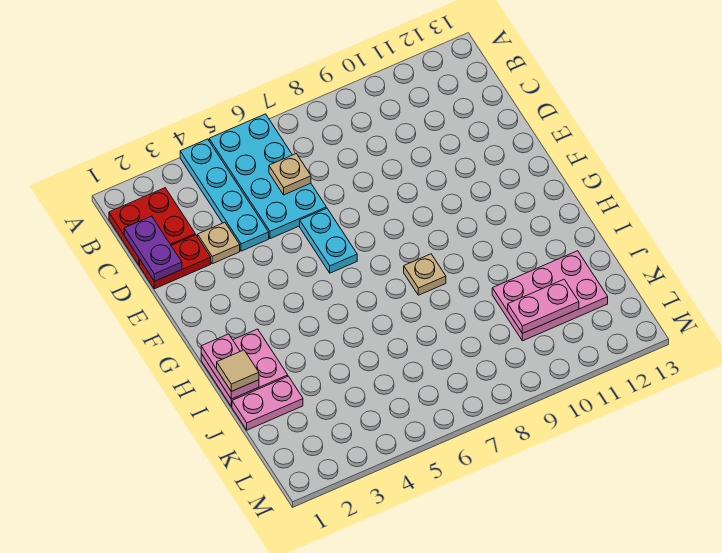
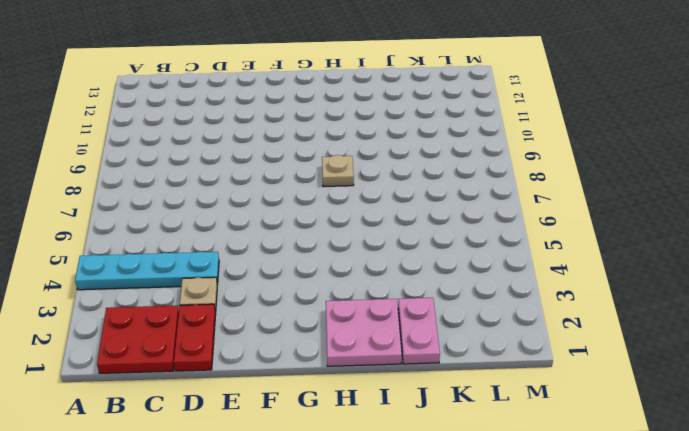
none -> cyan plate A5:D6 level 1
none -> cyan plate E6:F6 level 1
none -> pink plate J10:K12 level 1

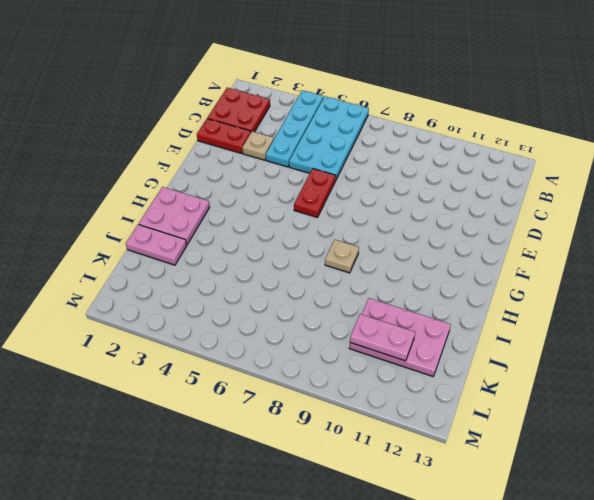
red plate E6:F6 level 1 -> cyan plate E6:F6 level 1
none -> purple plate C1:D1 level 2
none -> tan plate C6 level 2
none -> pink plate H1:I1 level 2

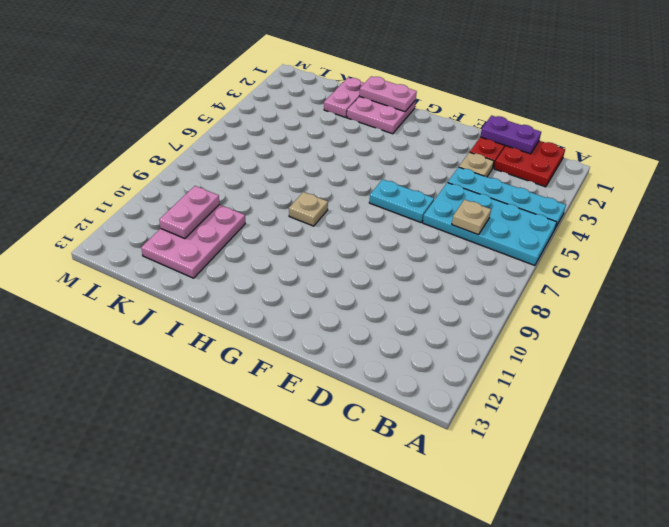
none -> tan tile I1 level 3

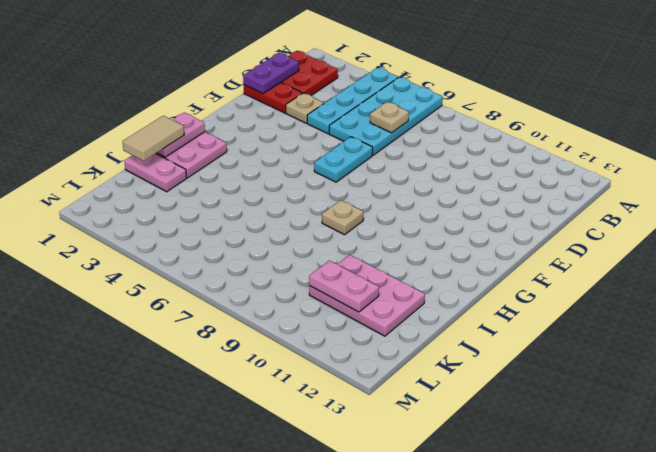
tan tile I1:J1 level 3 -> tan tile I1 level 3

